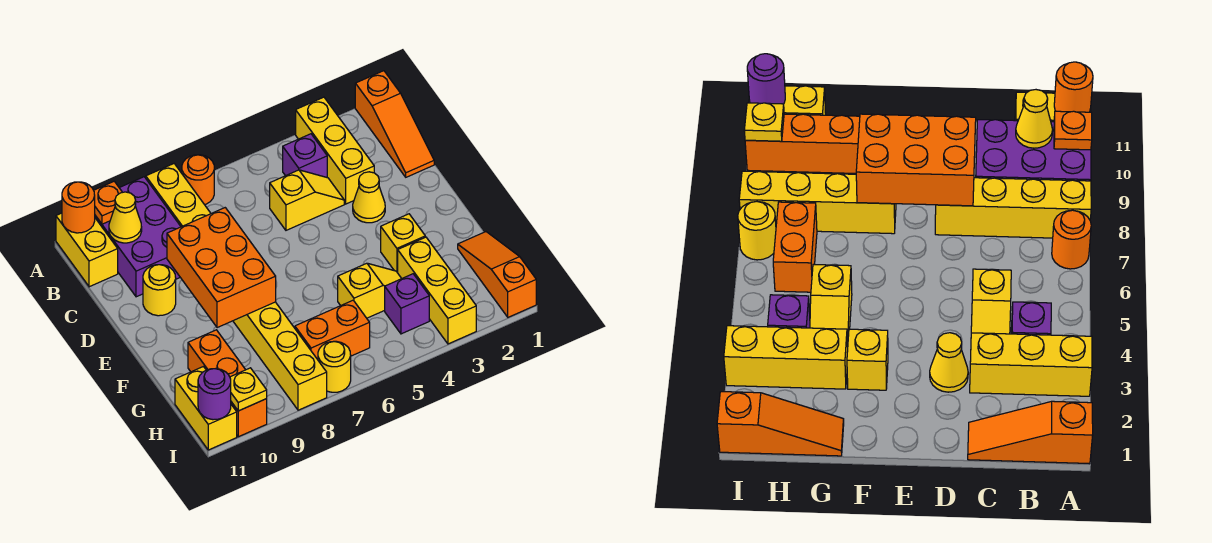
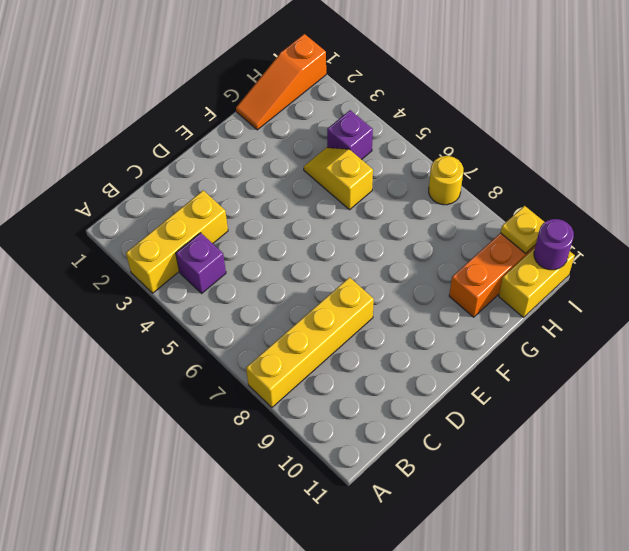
none -> orange slope A1:C1 level 1 top A
none -> orange round brick A7 level 1
none -> purple brick A9:C10 level 1

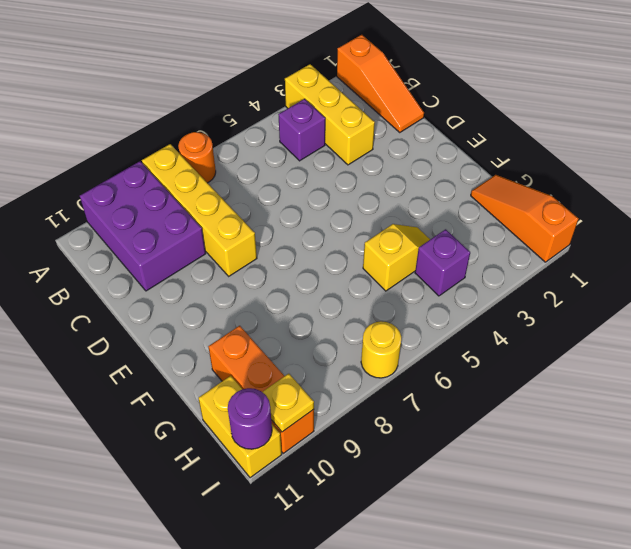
none -> yellow brick A11:B11 level 1
none -> yellow slope C4:C5 level 1 top 5
none -> yellow cone D3 level 1

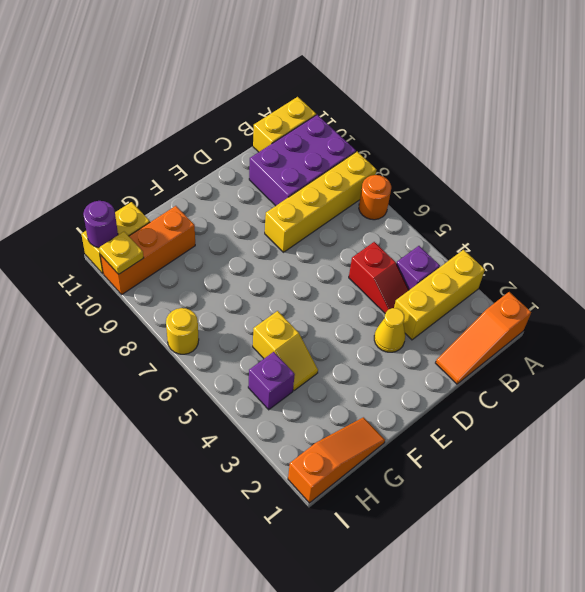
red slope C4:C5 level 1 top 5 -> yellow slope C4:C5 level 1 top 5
none -> yellow round brick D10 level 1
none -> yellow brick F3 level 1
none -> yellow brick F8:I8 level 1

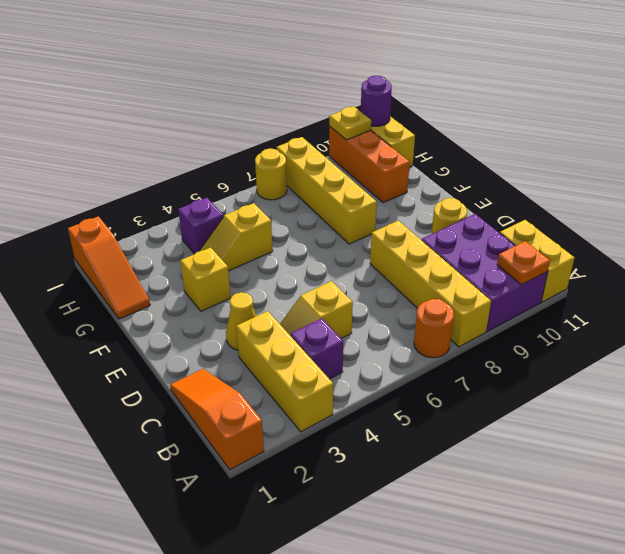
none -> yellow brick G3:I3 level 1
none -> orange brick H6:H7 level 1
none -> orange round brick A11 level 2

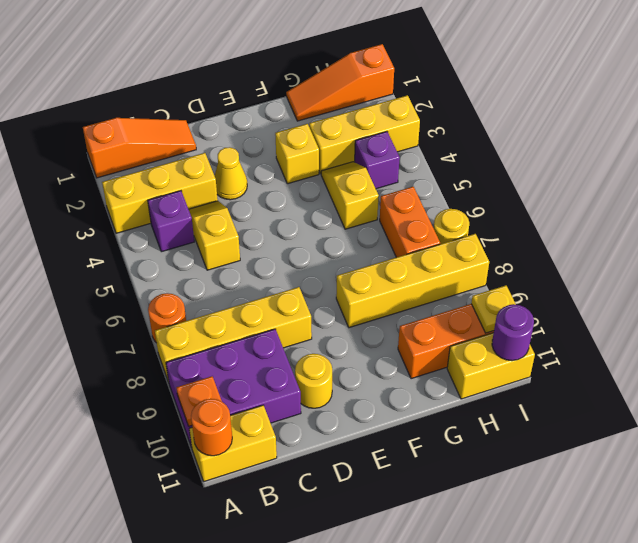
none -> yellow cone B10 level 2
none -> orange brick D8:F9 level 2

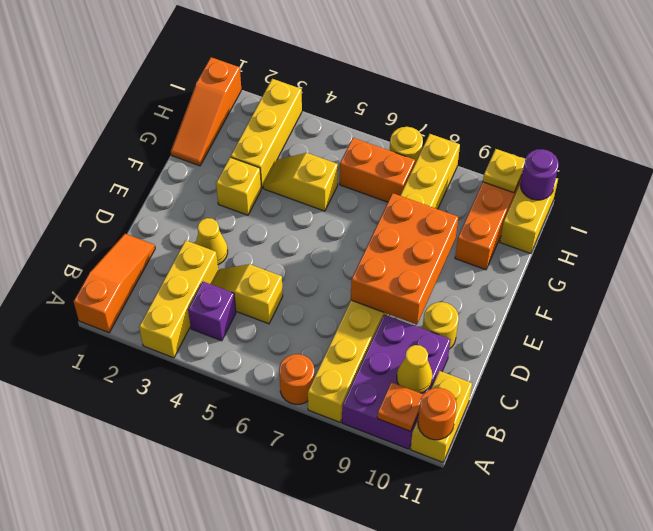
none -> purple brick H4 level 1

